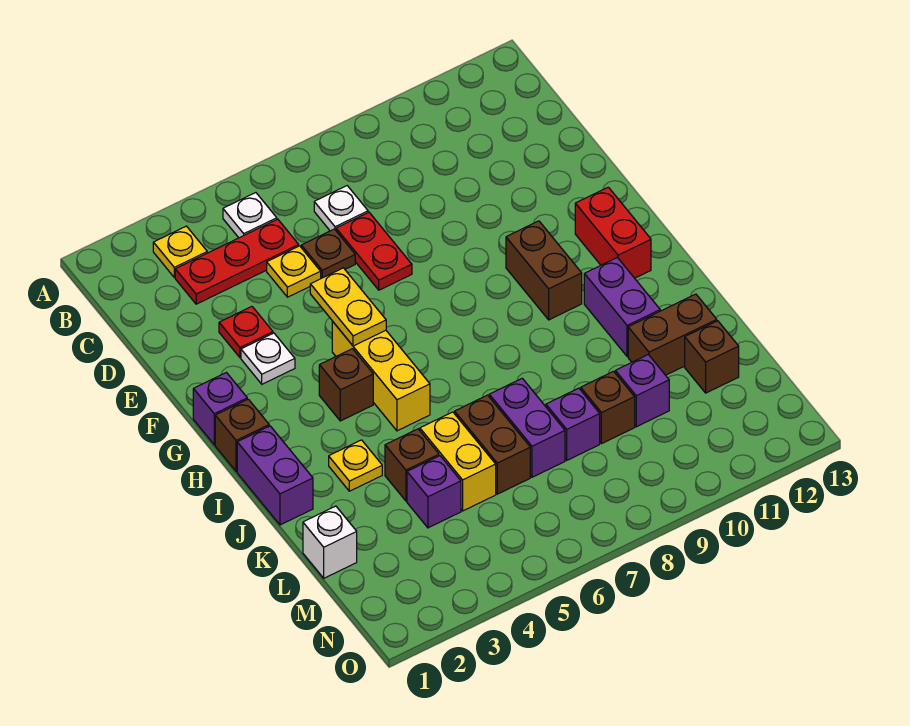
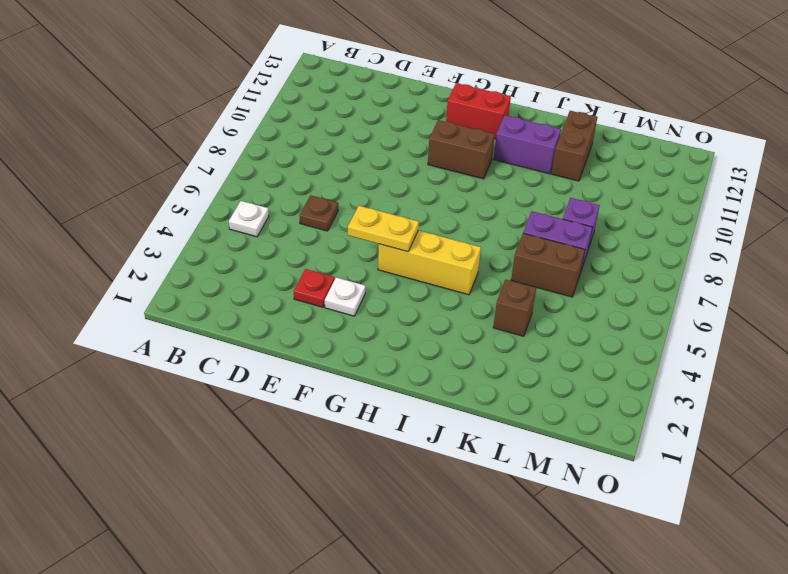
none -> yellow plate B3 level 1
none -> red plate C3:C5 level 1
none -> white plate C7 level 1
none -> yellow plate D5 level 1

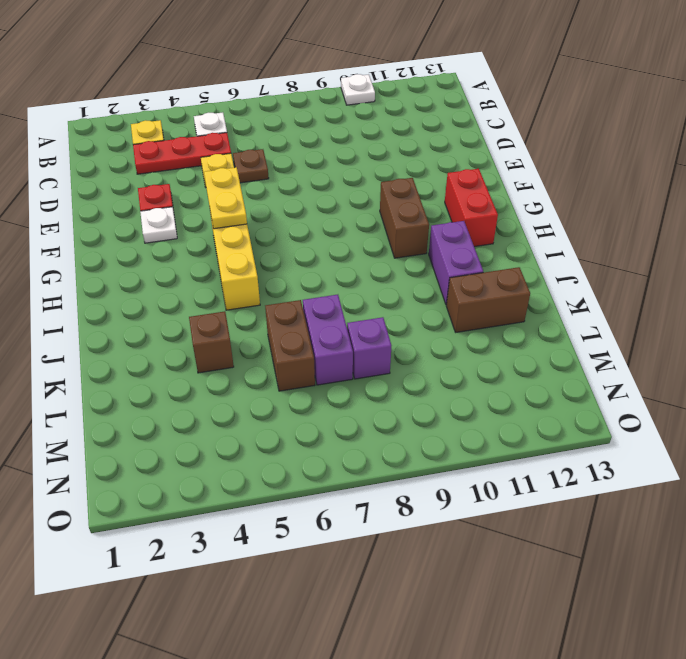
white plate A10 level 1 -> white plate C7 level 1
none -> red plate D7:E7 level 1
none -> purple brick G1 level 1
none -> brown brick H1 level 1
none -> brown brick H4 level 1

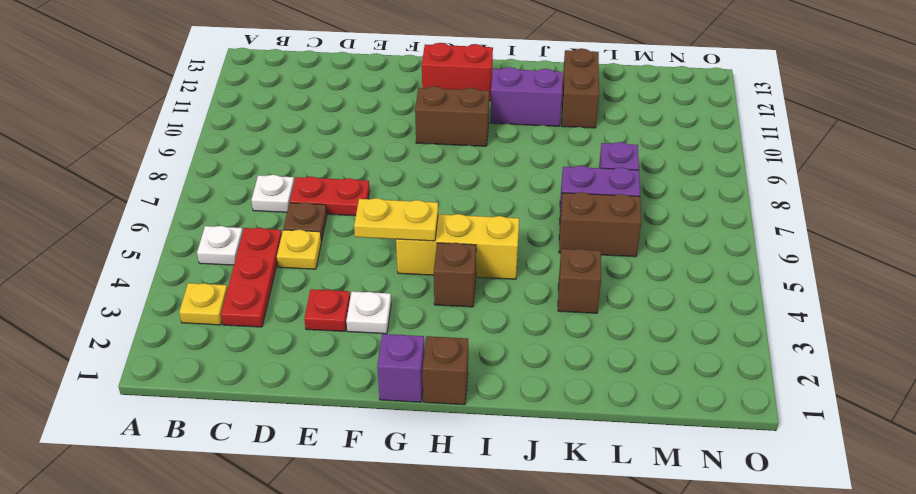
none -> purple brick I1:J1 level 1
none -> yellow plate J3 level 1
none -> yellow brick K5:L5 level 1
none -> white brick L1 level 1

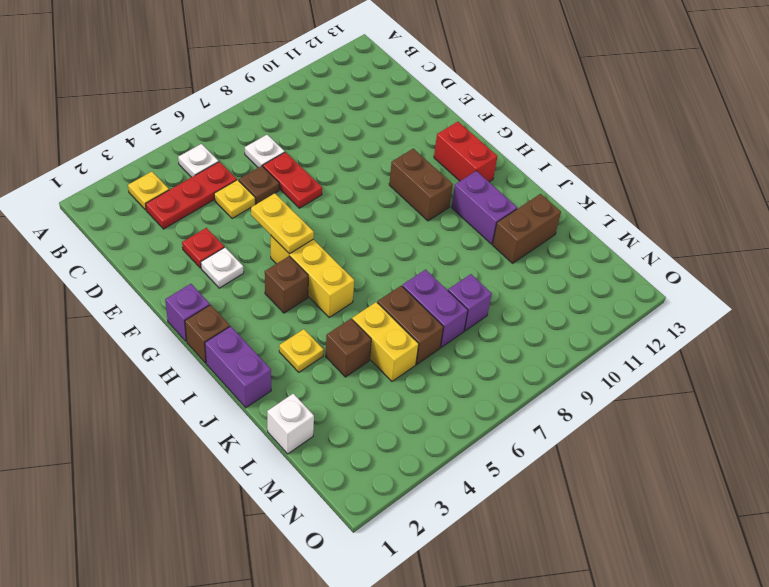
none -> purple brick L4 level 1
none -> brown brick L9 level 1
none -> purple brick L10 level 1
none -> brown brick L12 level 1

